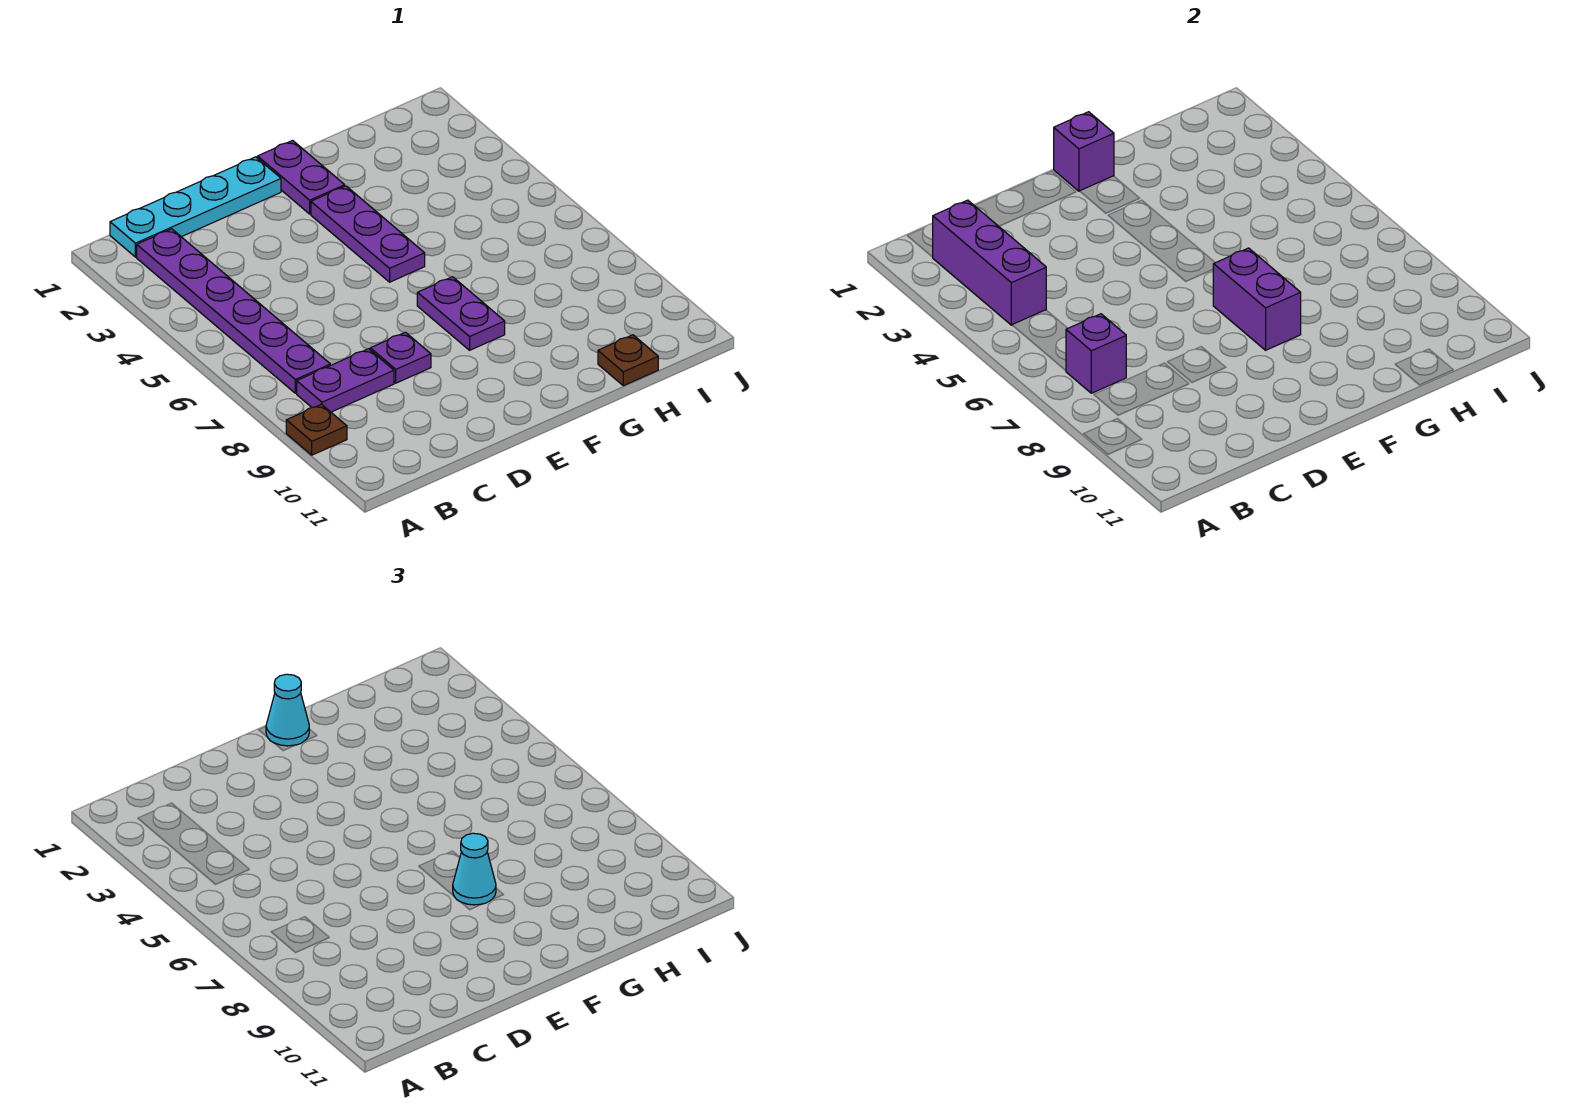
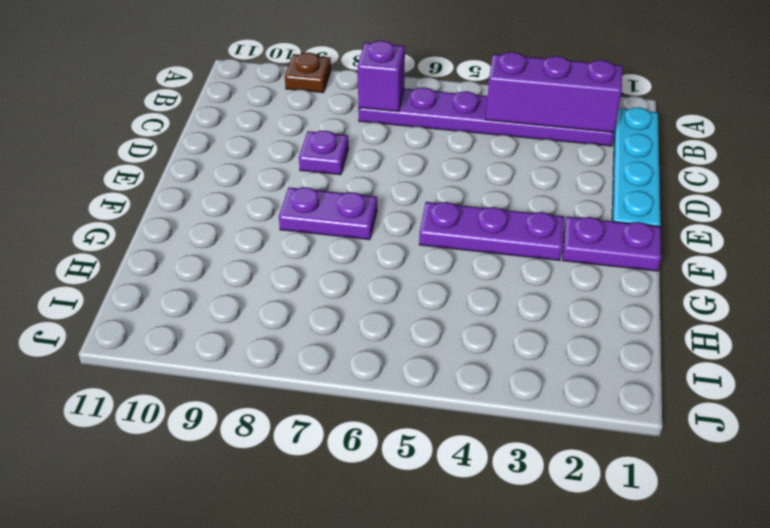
none -> purple plate B8:C8 level 1
none -> brown plate H11 level 1
none -> purple brick F1 level 2

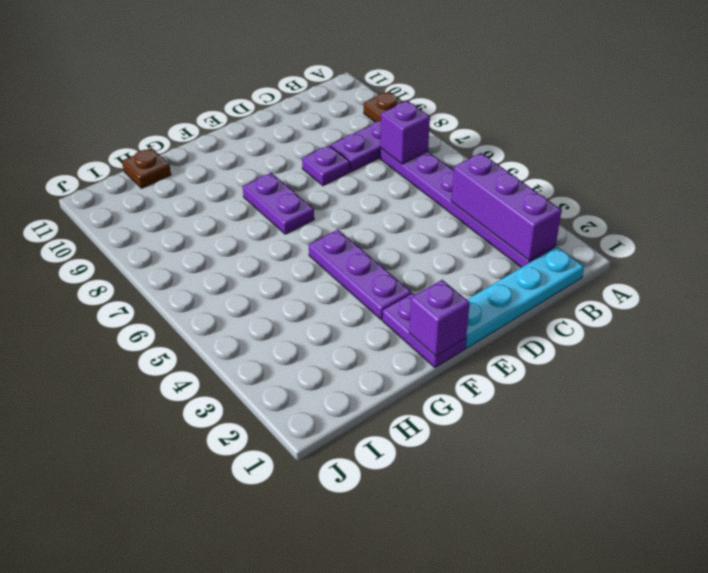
none -> purple brick F7:F8 level 2
none -> cyan cone F1 level 3
none -> cyan cone F8 level 3

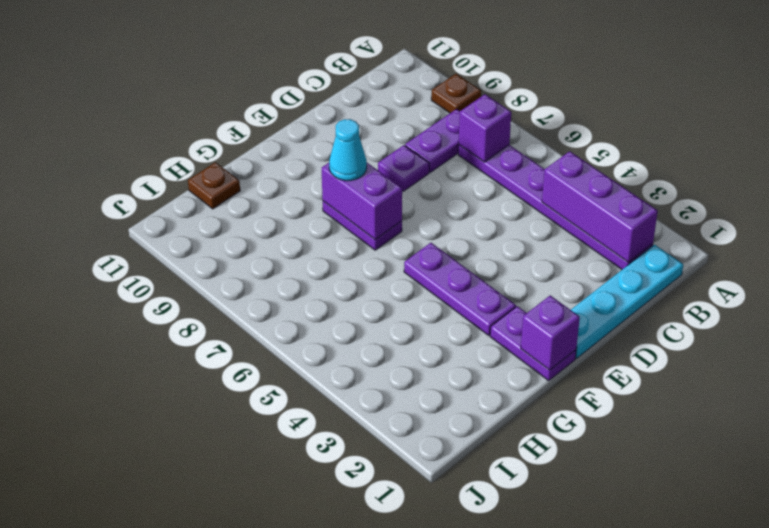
none -> cyan cone F1 level 3

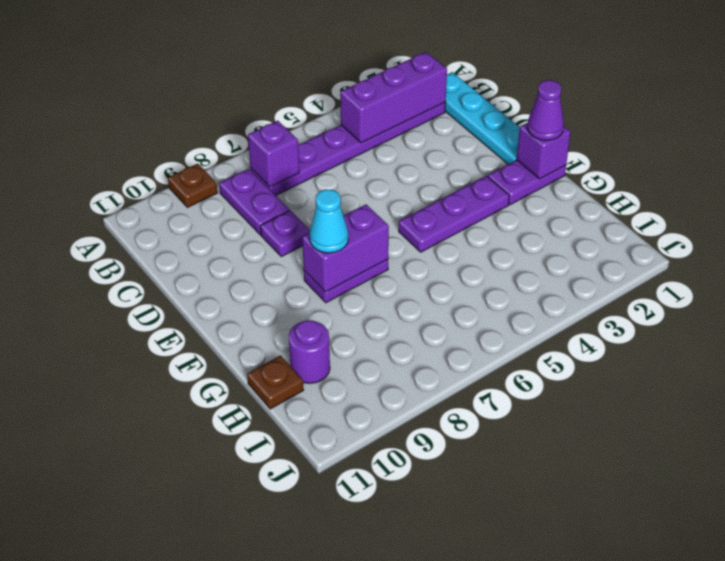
purple cone F1 level 3 -> cyan cone F1 level 3
purple round brick H10 level 1 -> none

